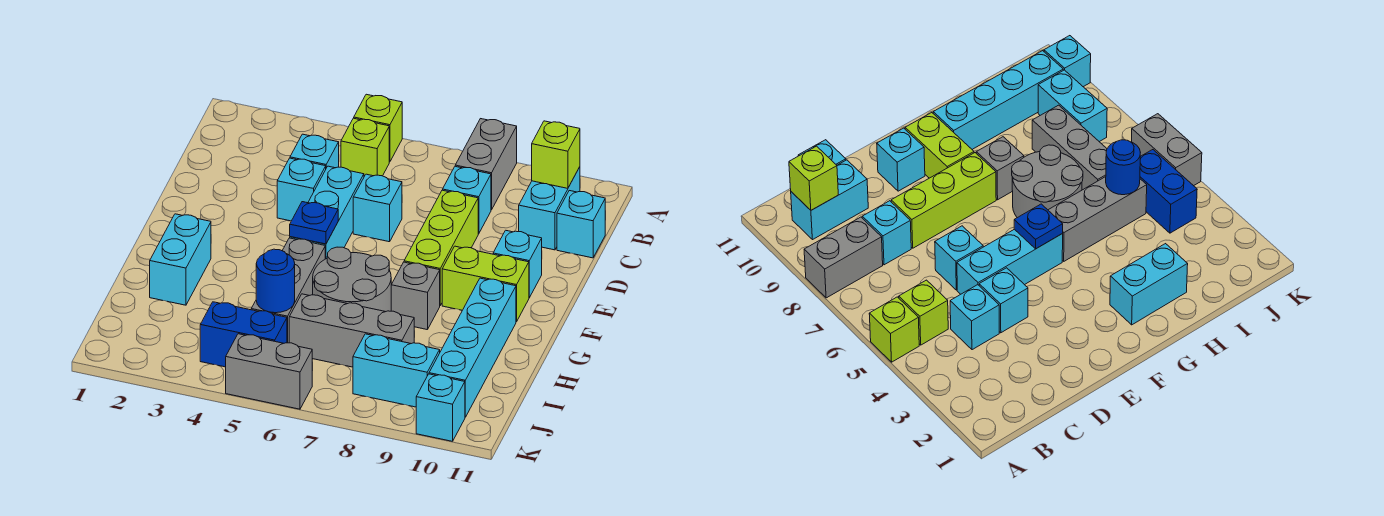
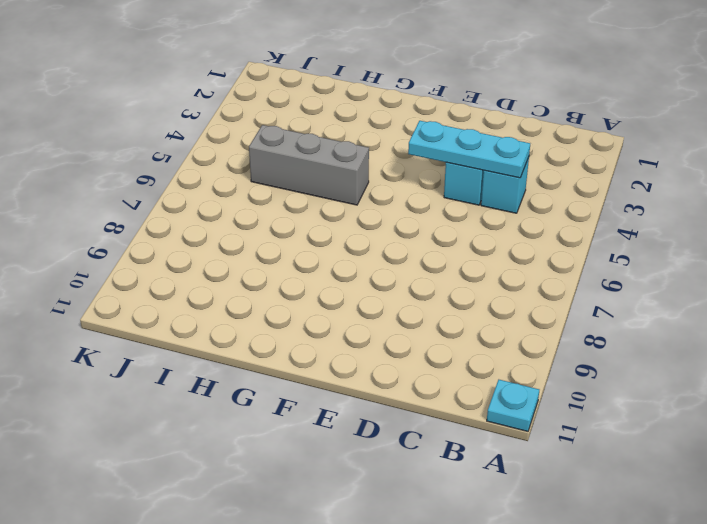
cyan plate A11 level 1 -> none
cyan plate C4:E4 level 2 -> none
none -> lime brick A5 level 1
none -> grey brick A8:B8 level 1
none -> lime brick B5 level 1

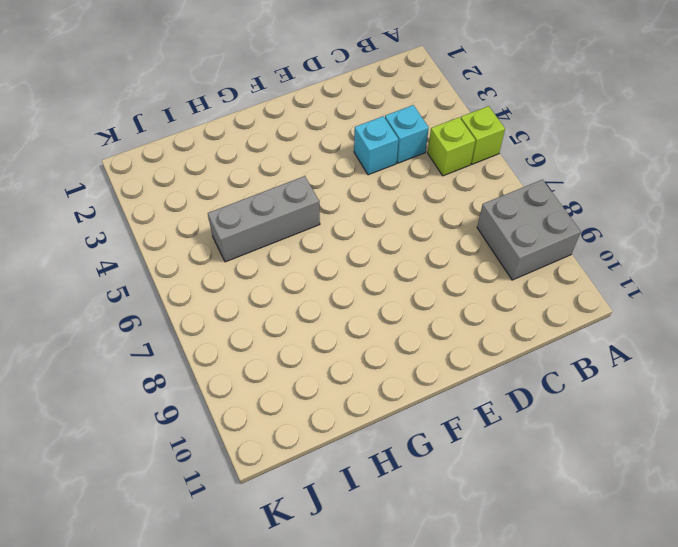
grey brick A8:B9 level 1 -> grey brick A8:B8 level 1
none -> cyan brick B10:C10 level 1
none -> cyan brick C8 level 1
none -> cyan brick C11 level 1

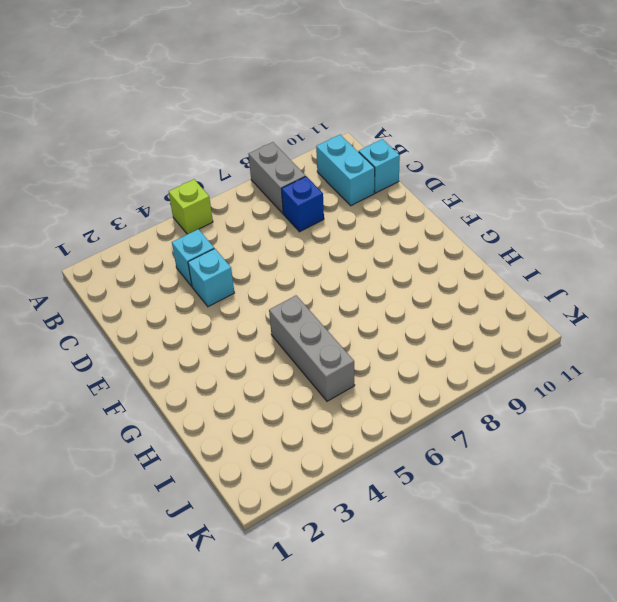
blue brick C8 level 1 -> cyan brick C8 level 1
none -> lime brick B5 level 1
none -> cyan brick D5:F5 level 1
none -> cyan brick D6 level 1

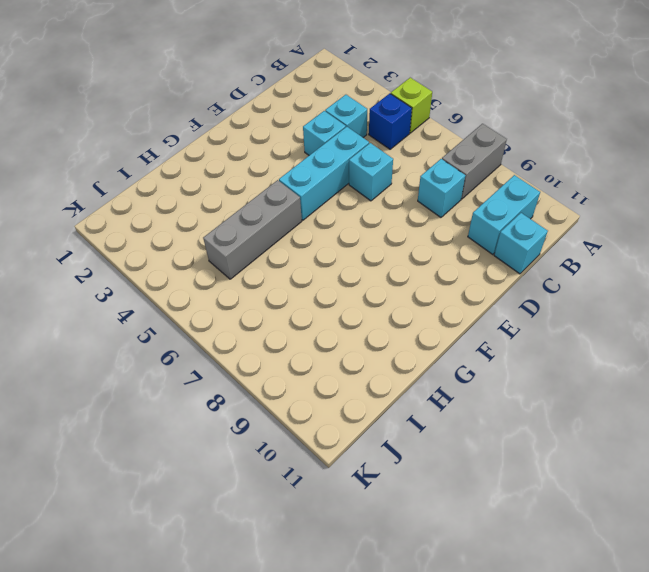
blue brick B5 level 1 -> lime brick B5 level 1
none -> lime brick D8:F8 level 1
none -> cyan brick E10 level 1
none -> lime brick F9:F10 level 1

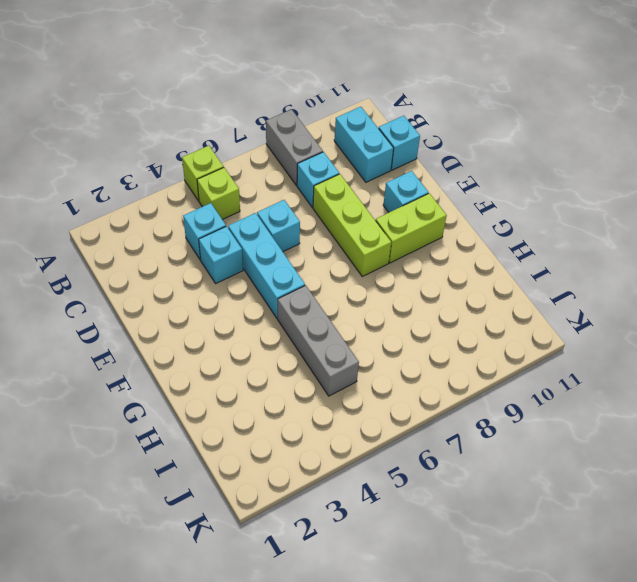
none -> cyan brick G2:H2 level 1
none -> grey round brick G6:H7 level 1
none -> grey brick G8 level 1

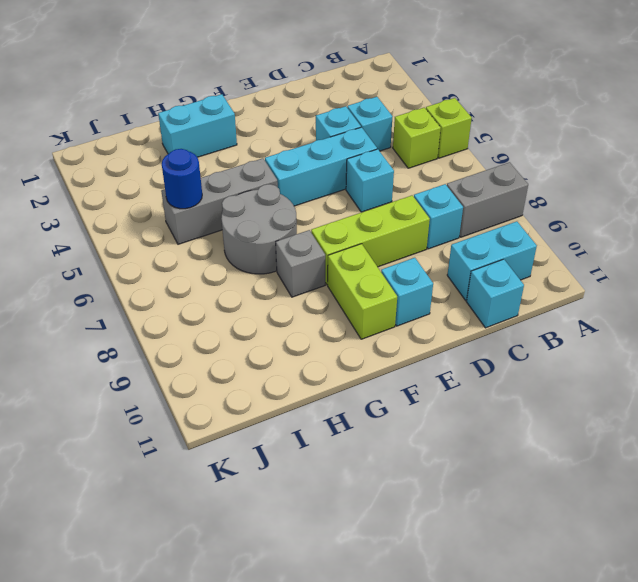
none -> cyan brick G10:J10 level 1
none -> grey brick I6:I8 level 1
none -> blue brick J4:J5 level 1

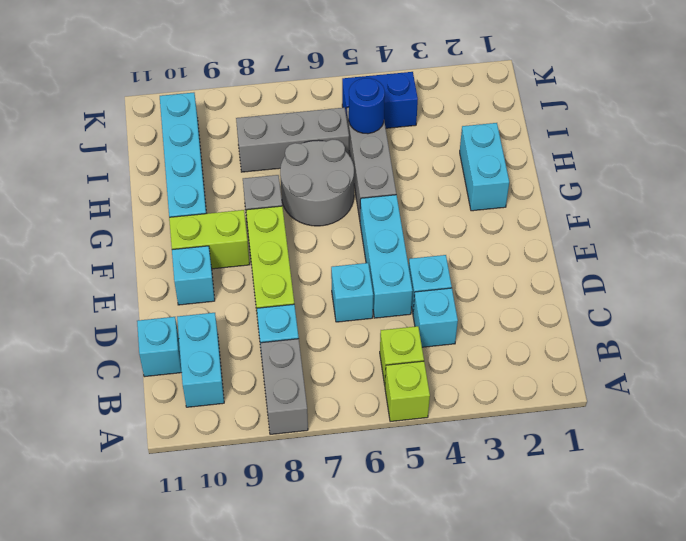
none -> cyan brick J8:J9 level 1
none -> grey brick K5:K6 level 1
none -> cyan brick K10 level 1

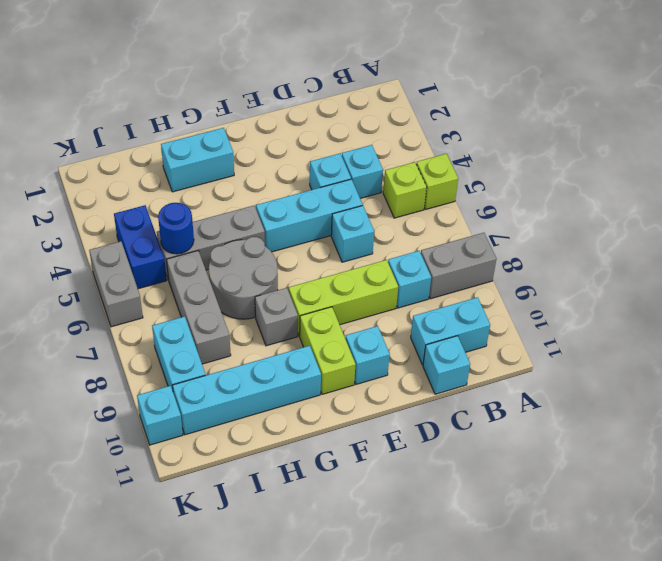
none -> lime brick B10 level 2
none -> blue plate F5 level 2

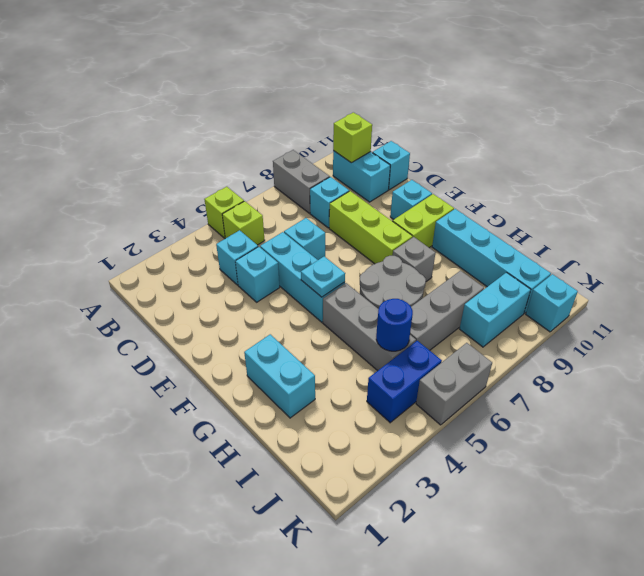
cyan plate F5 level 2 -> blue plate F5 level 2

